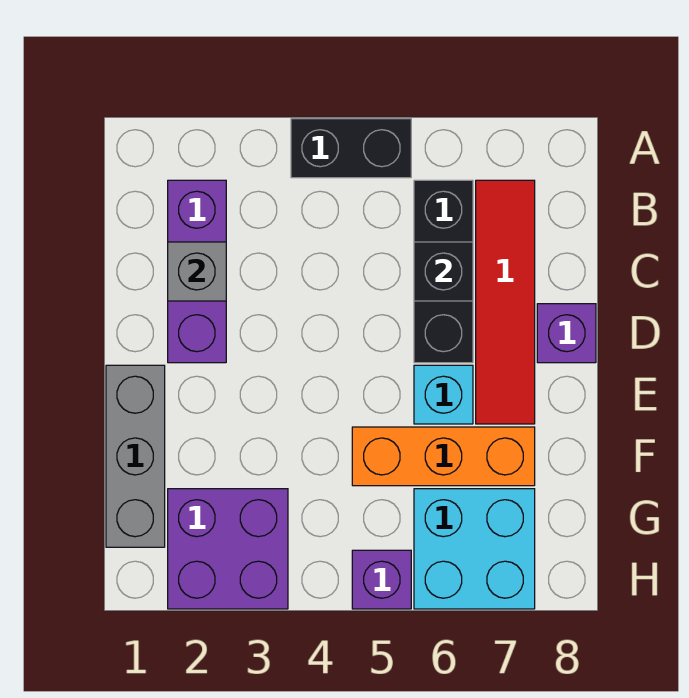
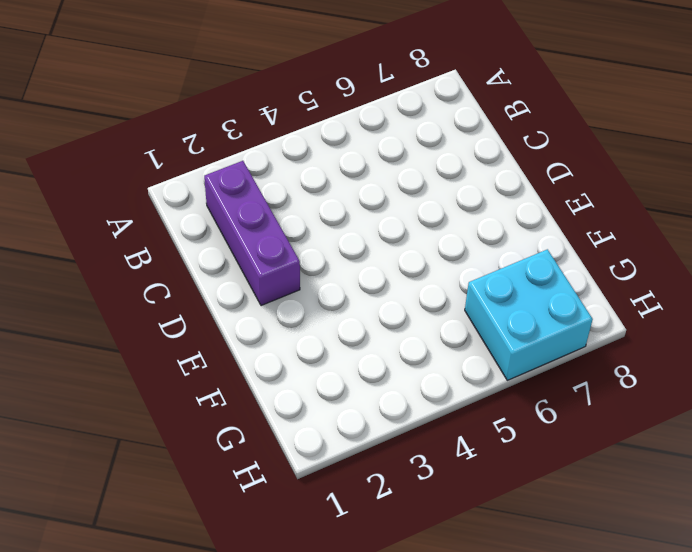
none -> black brick A4:A5 level 1
none -> black brick B6:D6 level 1
none -> red tile B7:E7 level 1

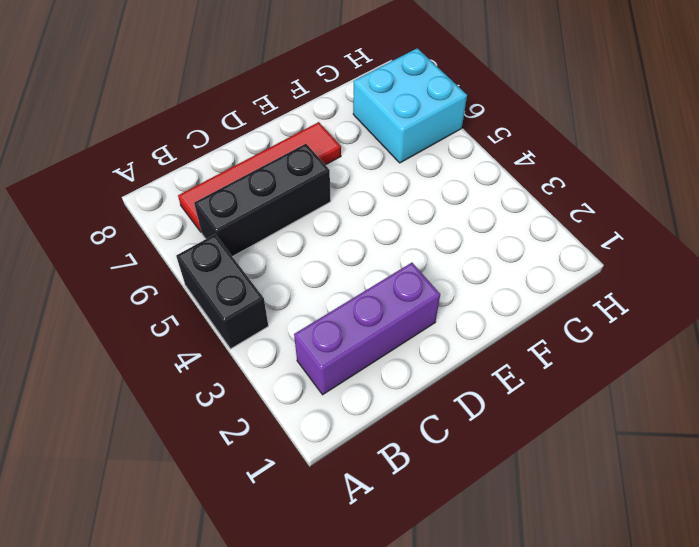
none -> purple brick D8 level 1
none -> grey brick E1:G1 level 1
none -> cyan brick E6 level 1

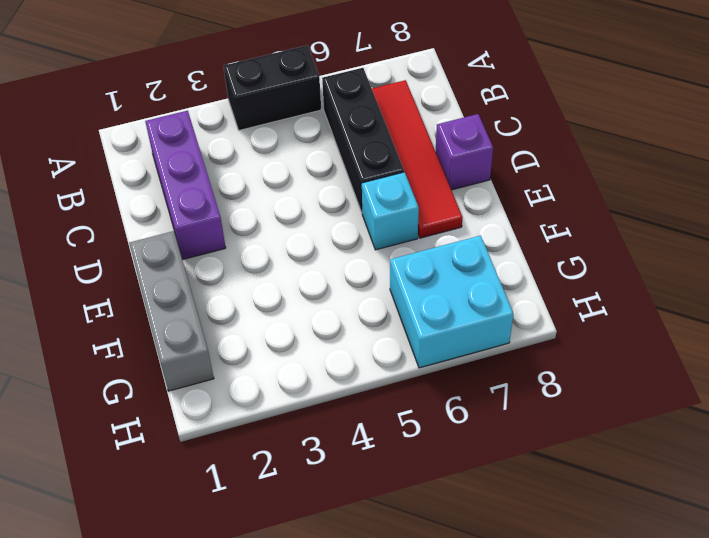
none -> orange brick F5:F7 level 1
none -> purple brick G2:H3 level 1
none -> purple brick H5 level 1

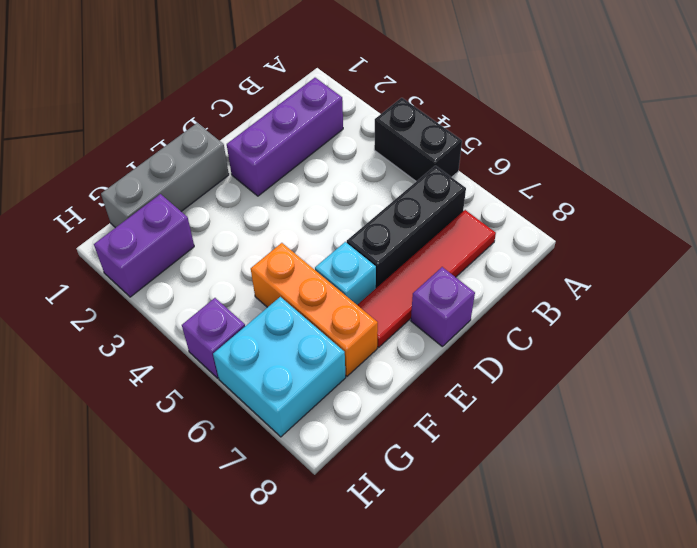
purple brick G2:H2 level 1 -> purple brick G2:H3 level 1
none -> grey brick C2 level 2
none -> black brick C6 level 2

